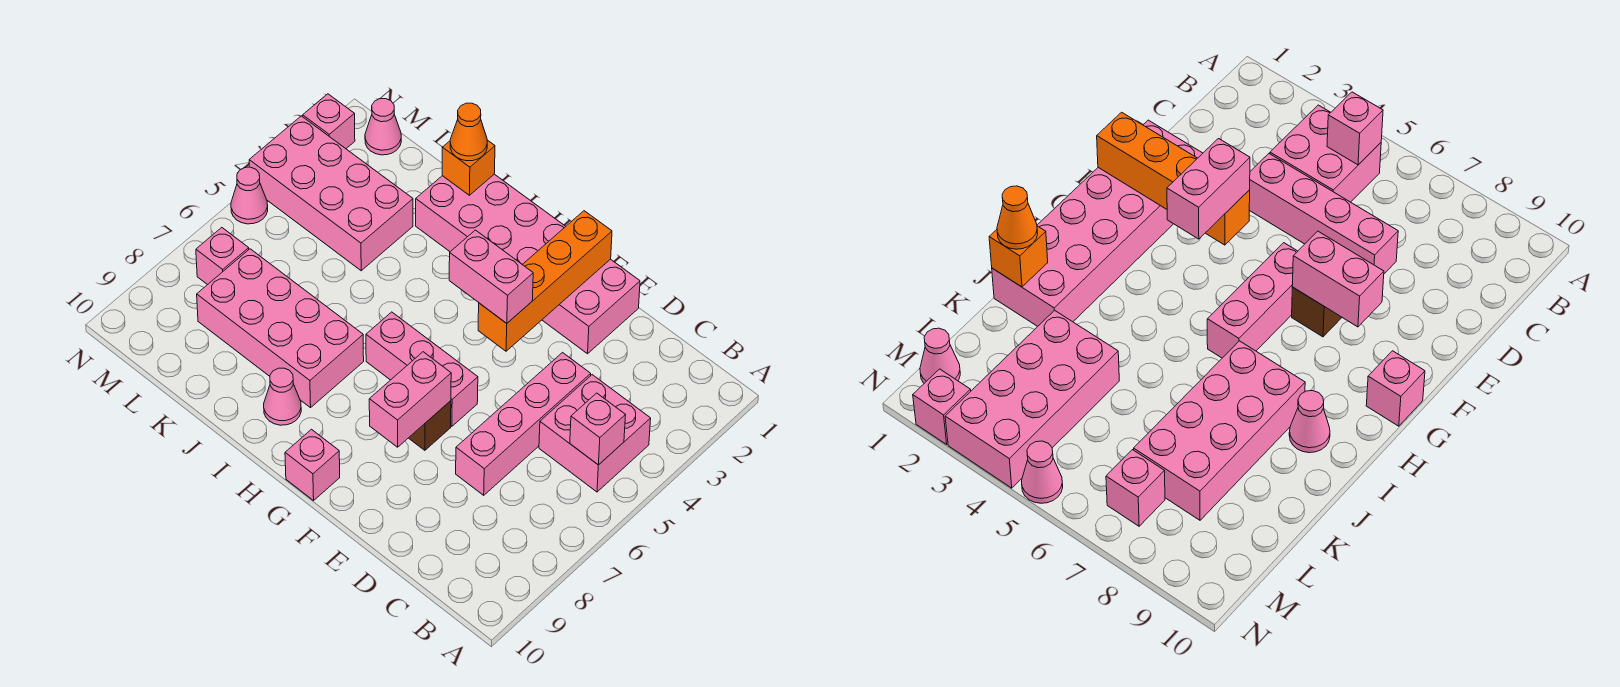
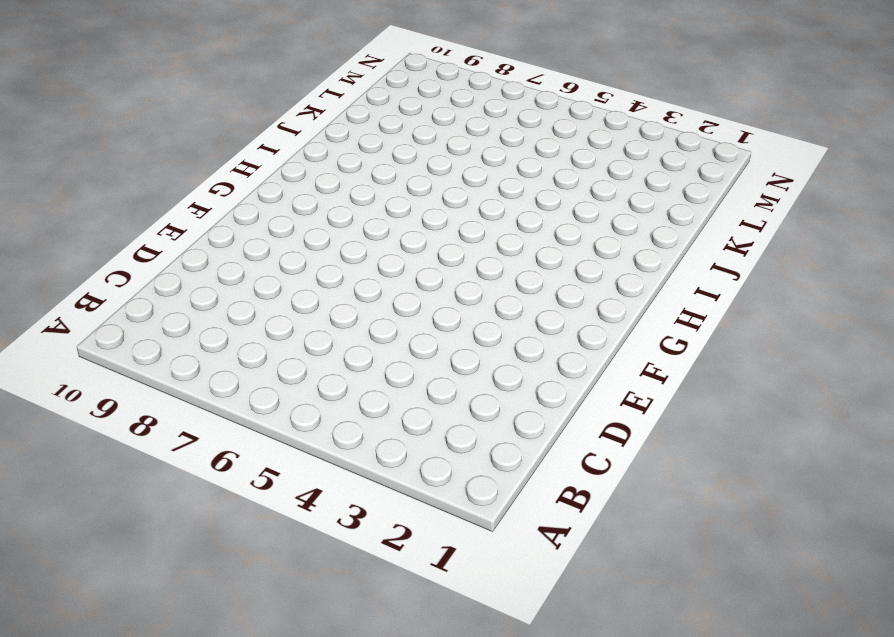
none -> pink brick B4:C5 level 1
none -> pink brick D4:D7 level 1
none -> pink brick E1:J2 level 1

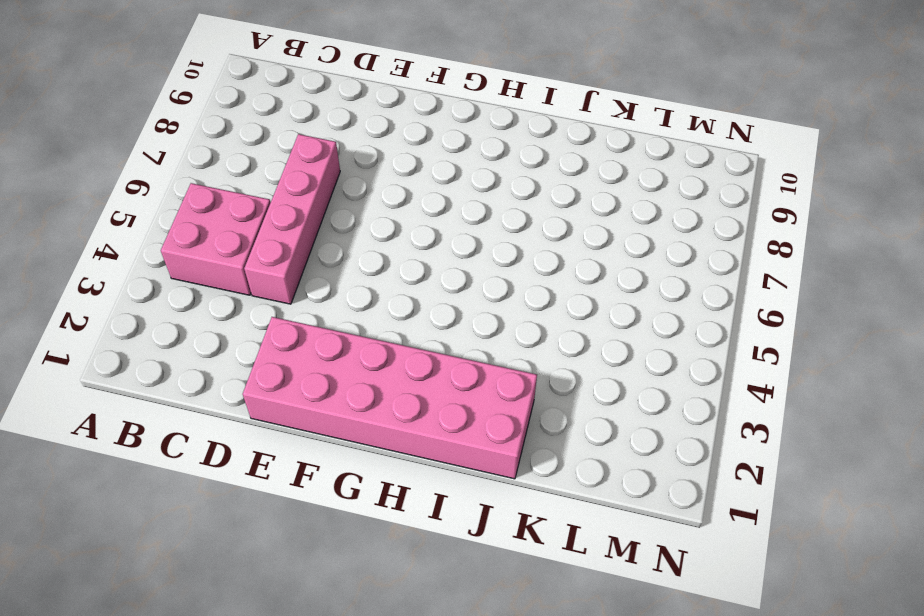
none -> pink brick F6:H6 level 1
none -> brown brick F7 level 1
none -> pink brick G10 level 1

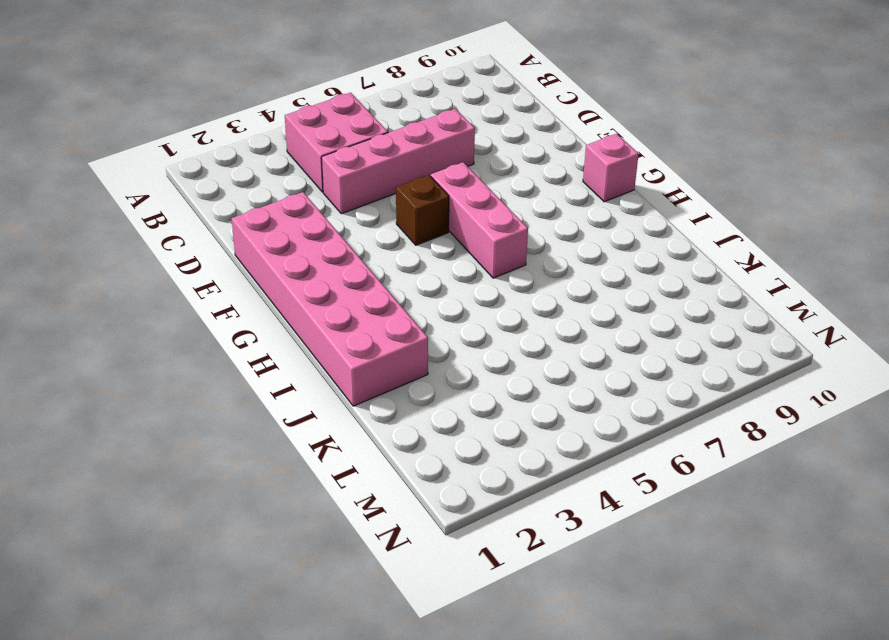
brown brick F5 level 1 -> brown brick F7 level 1
none -> pink brick I7:L8 level 1
none -> pink cone I9 level 1
none -> pink brick K3:N4 level 1

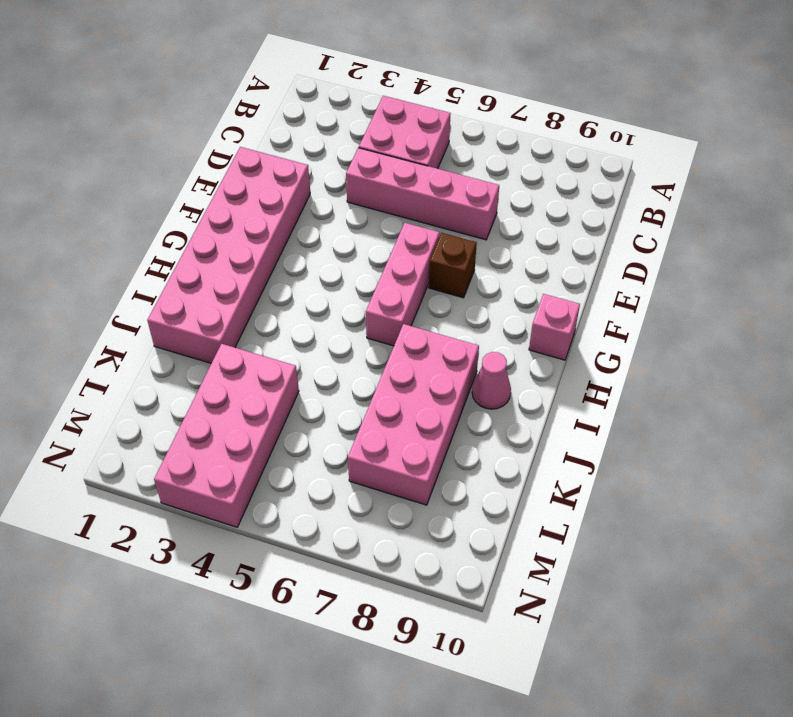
none -> pink cone M1 level 1
none -> pink brick M7 level 1
none -> pink brick N2 level 1

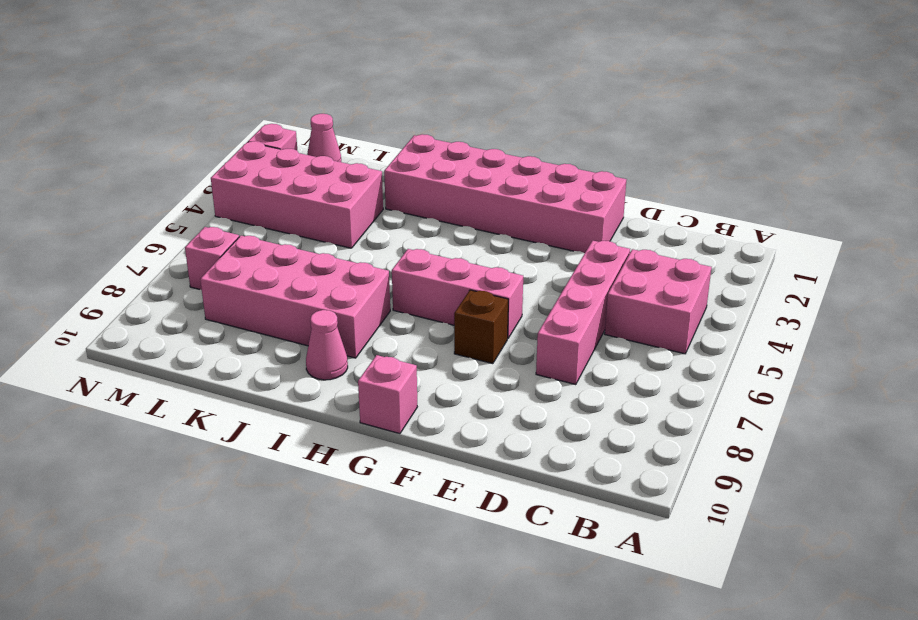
none -> pink cone N5 level 1
none -> pink brick B5 level 2
none -> orange brick F1:F4 level 2

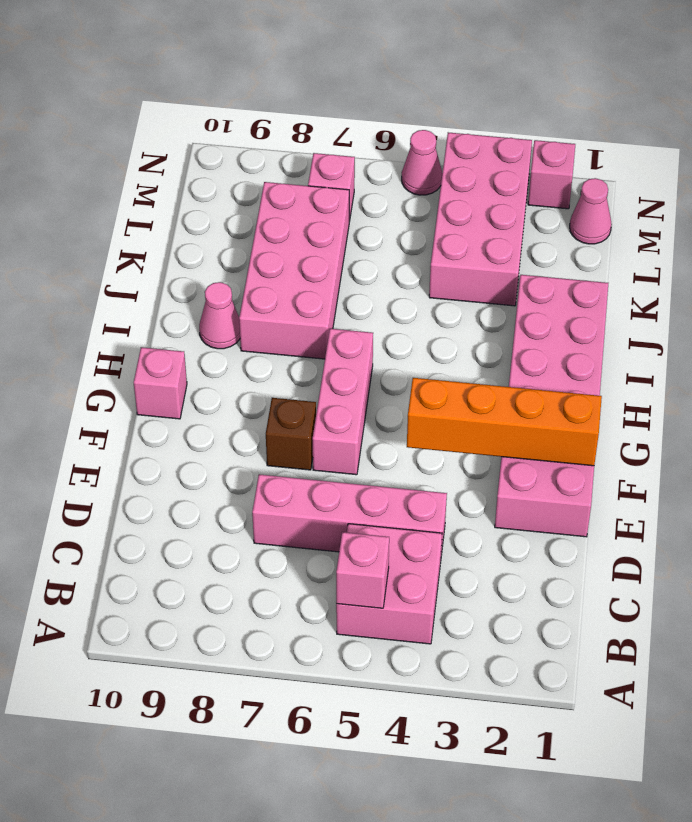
none -> pink brick F7:F8 level 2
none -> orange brick J1 level 2
none -> pink brick F4:G4 level 3

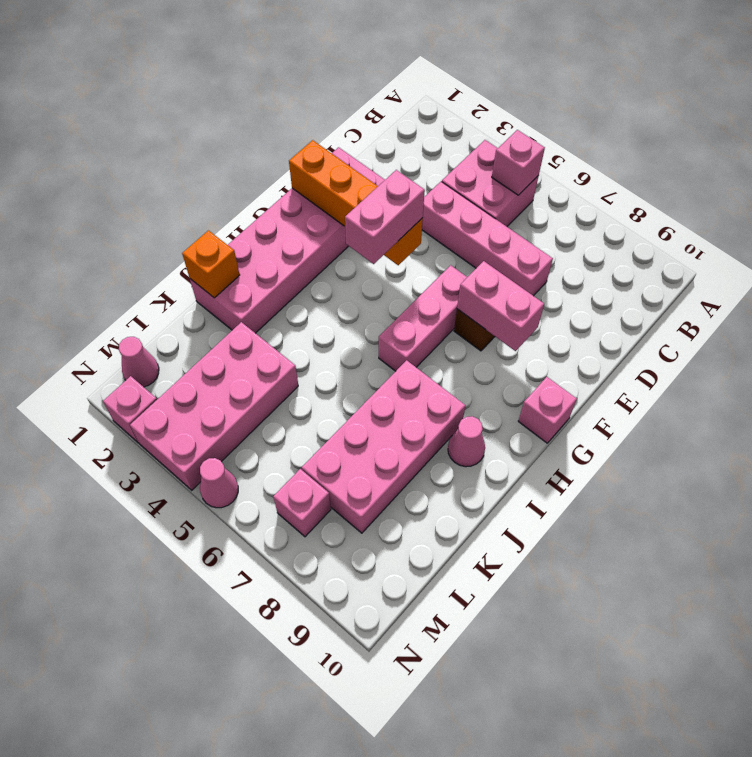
none -> orange cone J1 level 3

